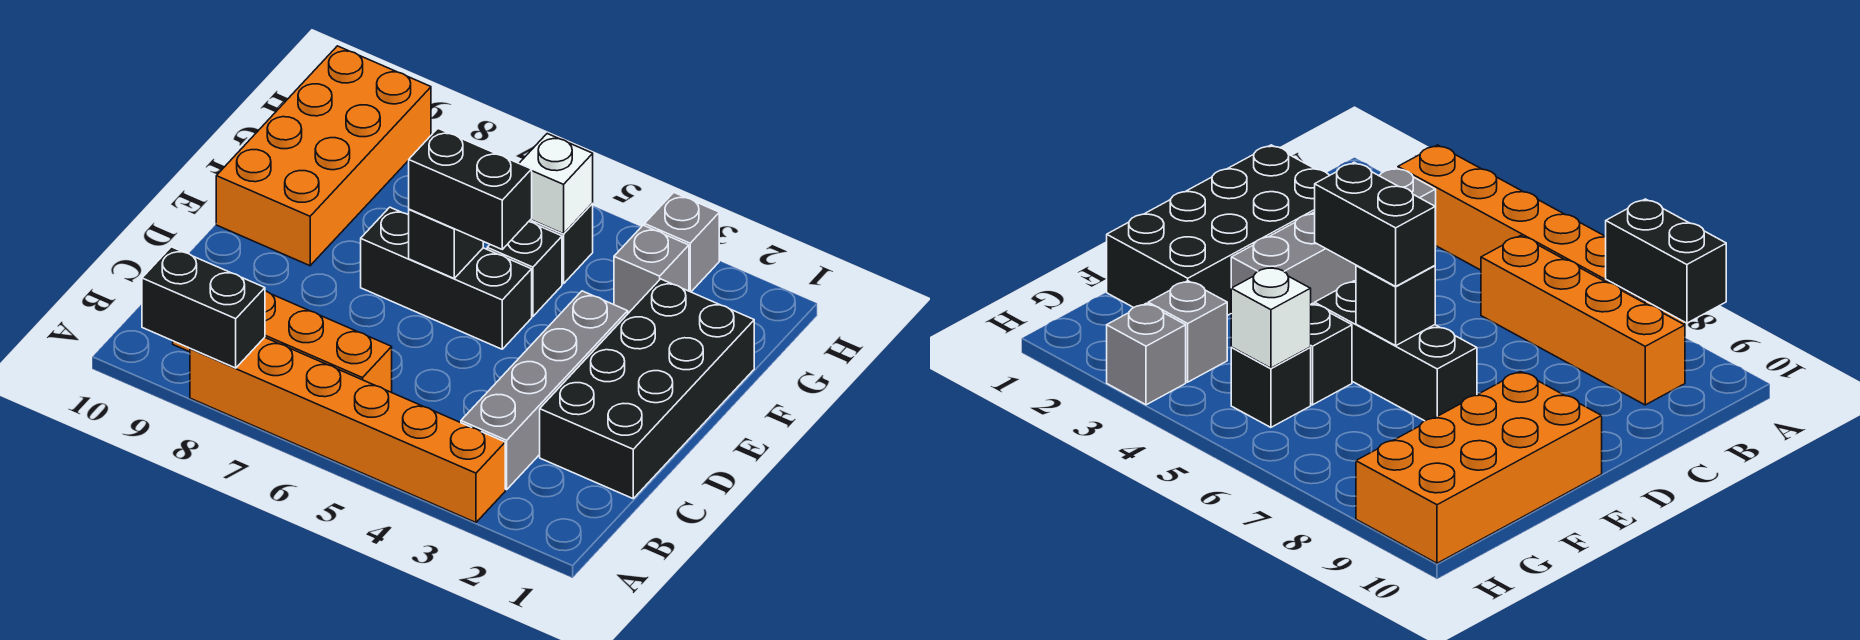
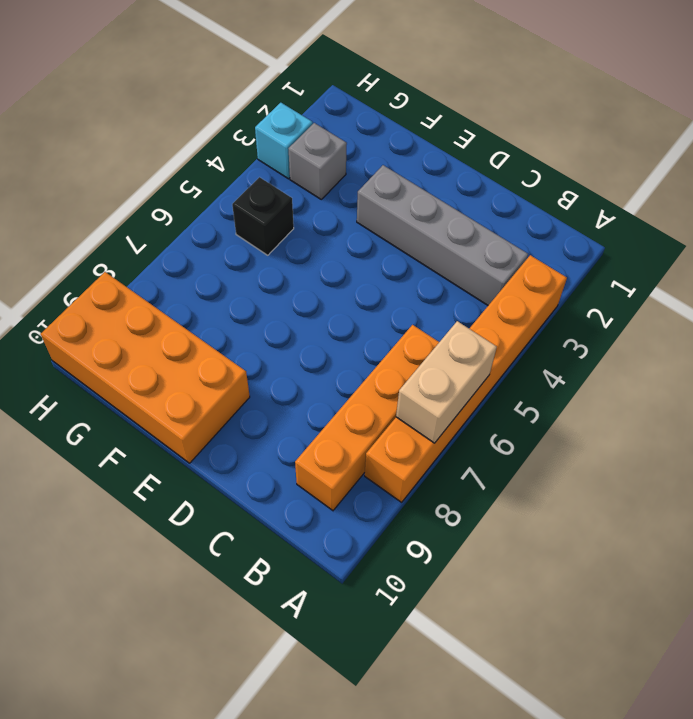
tan brick A6:A7 level 2 -> none
cyan brick H3 level 1 -> grey brick H3 level 1
none -> black brick C1:F2 level 1
none -> black brick E5:E7 level 1
none -> black brick F5 level 1

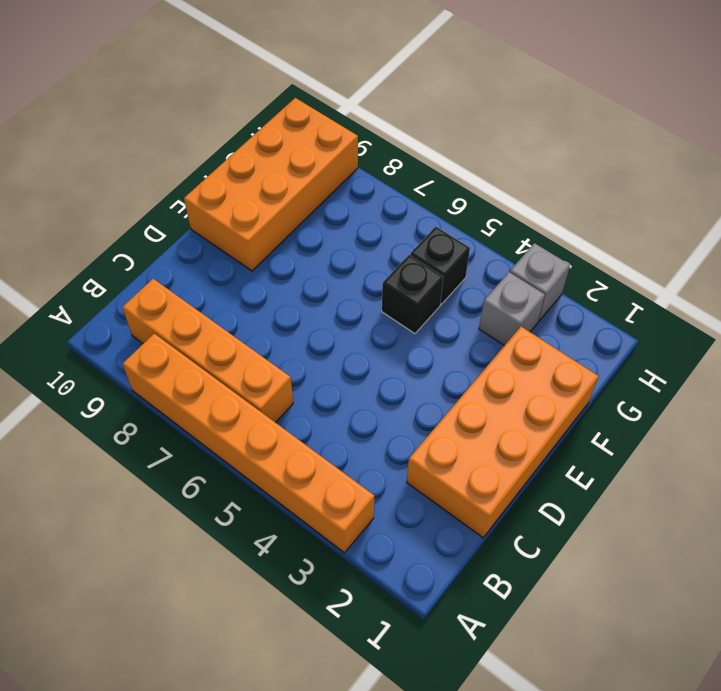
orange brick C1:F2 level 1 -> black brick C1:F2 level 1
none -> grey brick B3:E3 level 1
none -> black brick E5:E7 level 1
none -> black brick A8:A9 level 2

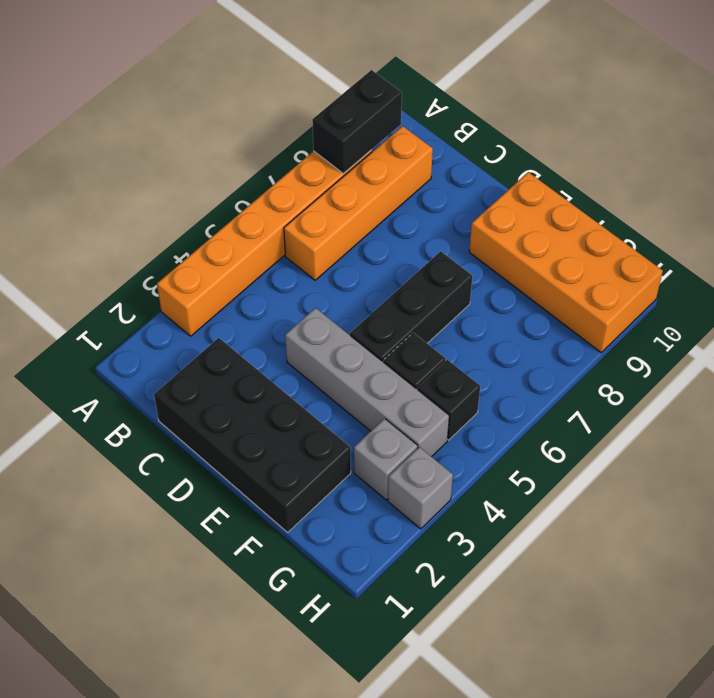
grey brick D4:G4 level 1 -> grey brick B3:E3 level 1
none -> black brick E6 level 2
none -> white brick G5 level 2
none -> black brick E5:E6 level 3

